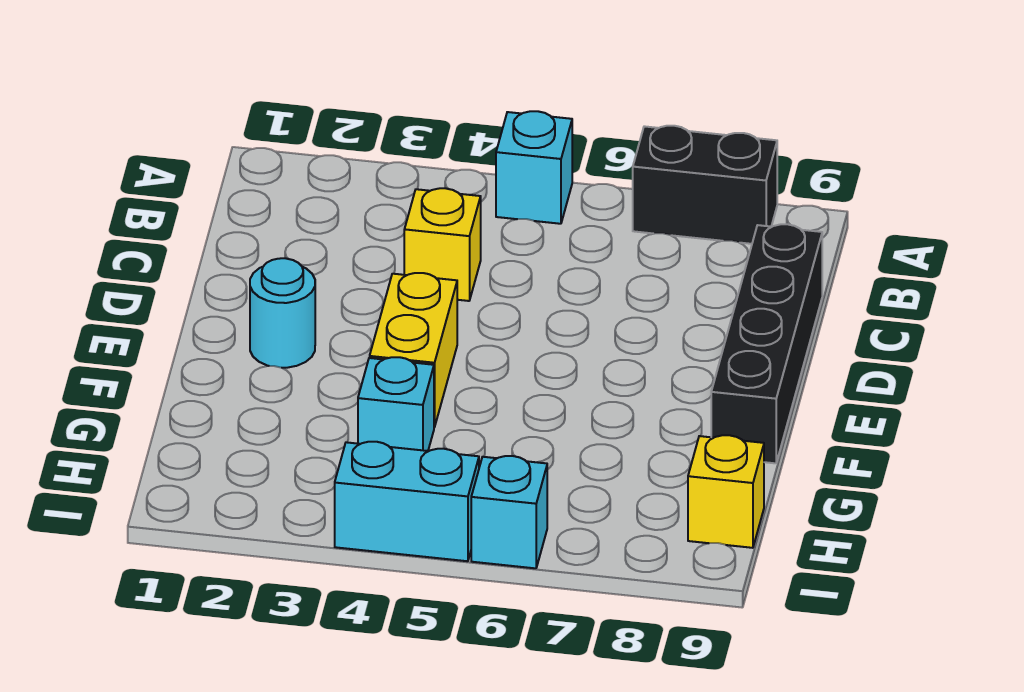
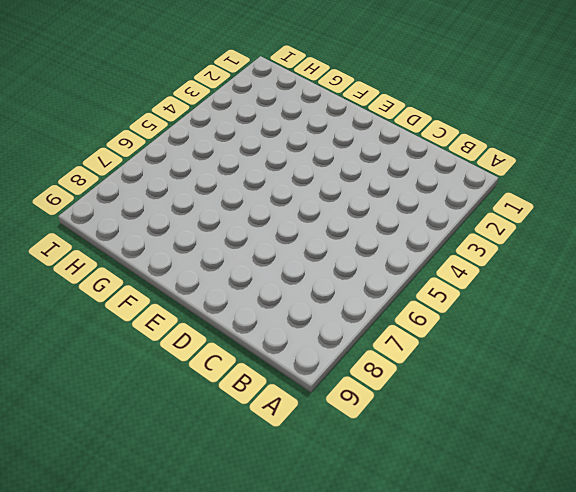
none -> cyan brick A5 level 1
none -> black brick A7:A8 level 1

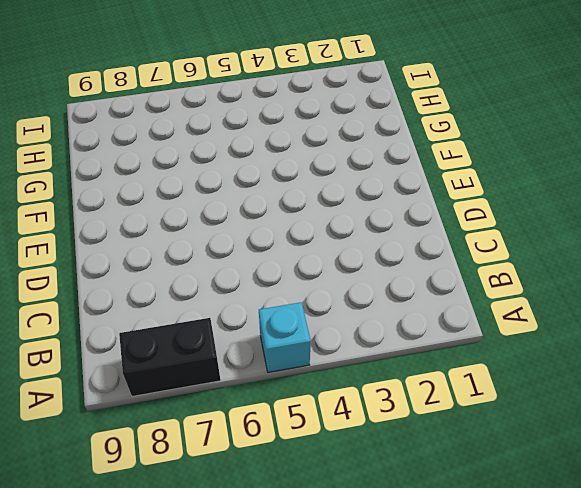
none -> yellow brick C4 level 1
none -> black brick C9:F9 level 1

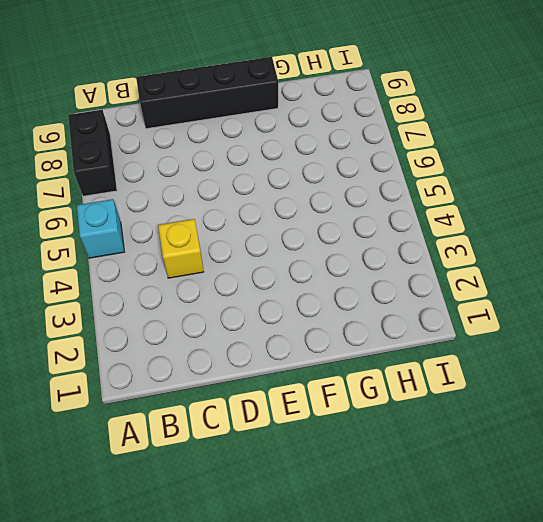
none -> cyan round brick E2 level 1
none -> yellow brick E4:F4 level 1

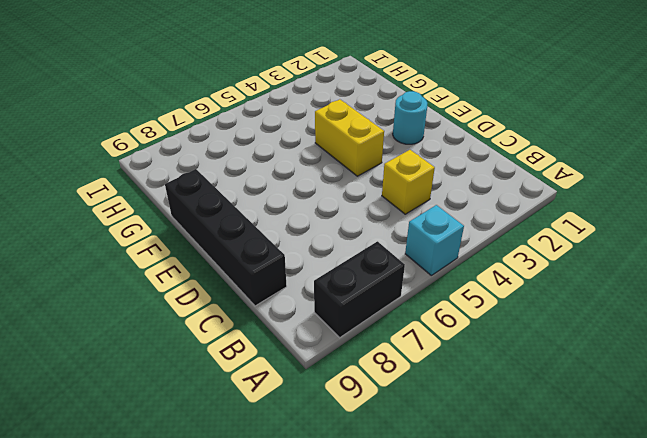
none -> cyan brick G4 level 1
none -> yellow brick H9 level 1

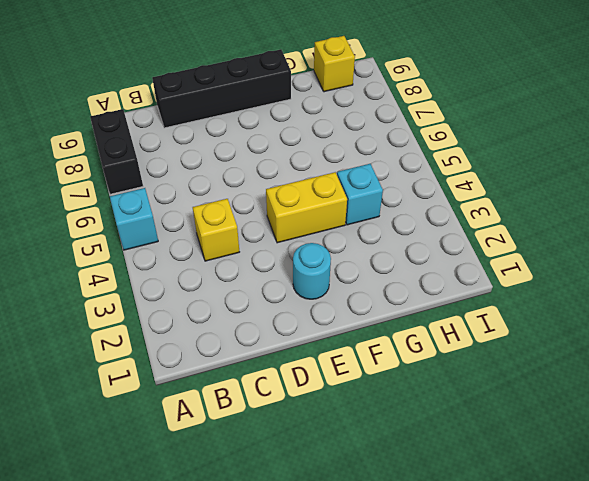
none -> cyan brick I4:I5 level 1
none -> cyan brick I6 level 1

